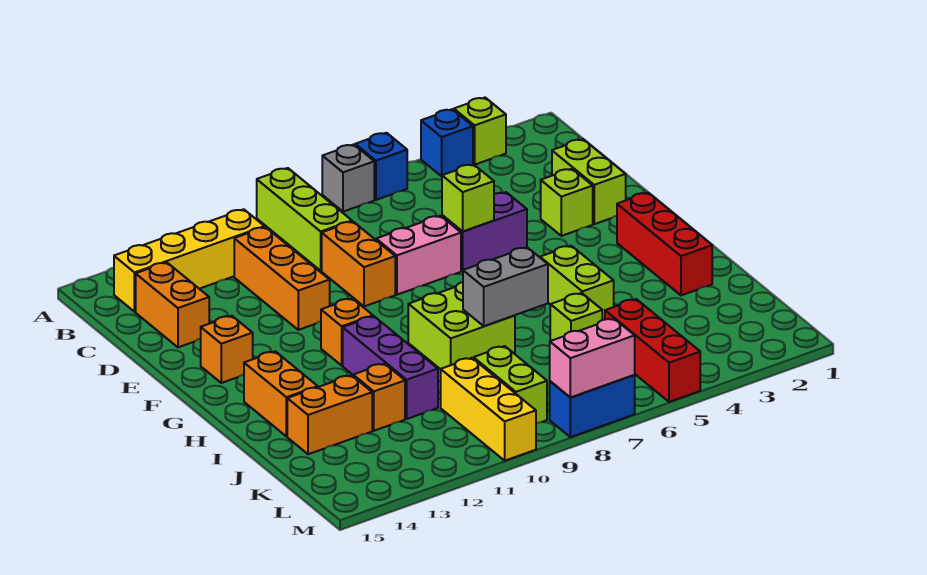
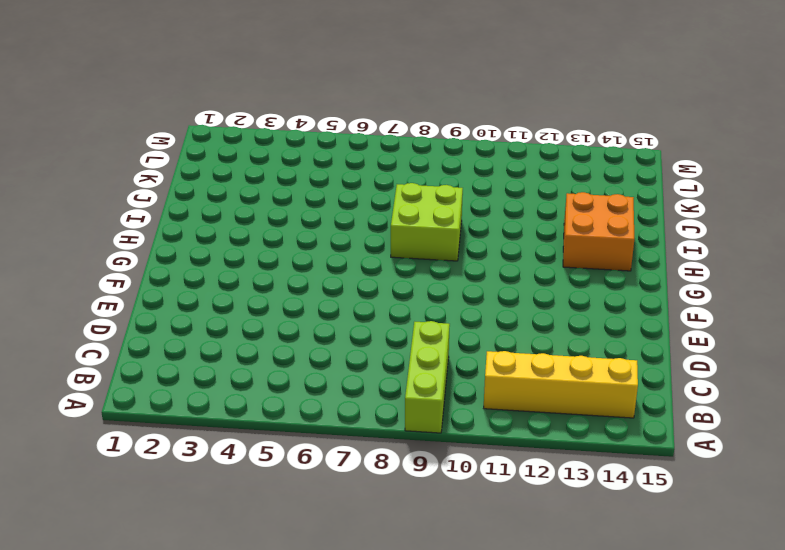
orange brick H13:I14 level 1 -> orange brick H14:I14 level 1
none -> lime brick A3 level 1
none -> blue brick A4 level 1
none -> blue brick A6 level 1
none -> grey brick A7 level 1

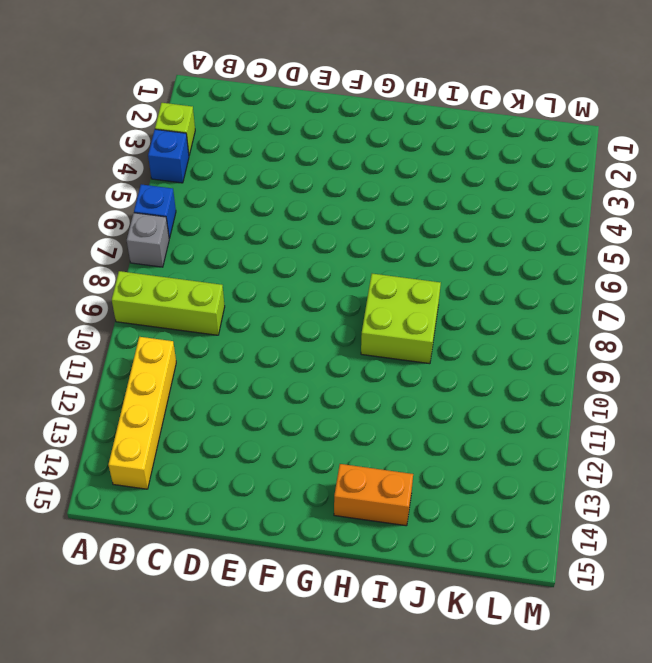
none -> orange brick C11:E11 level 1
none -> orange brick C14:D14 level 1
none -> lime brick D2:E2 level 1
none -> orange brick D9:E9 level 1

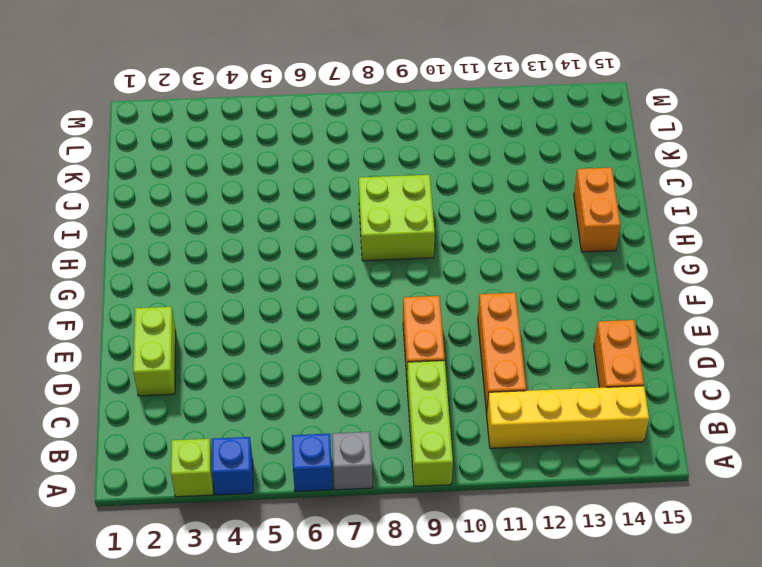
none -> lime brick E3 level 1
none -> purple brick E5:E6 level 1
none -> pink brick E7:E8 level 1
none -> orange brick F14 level 1

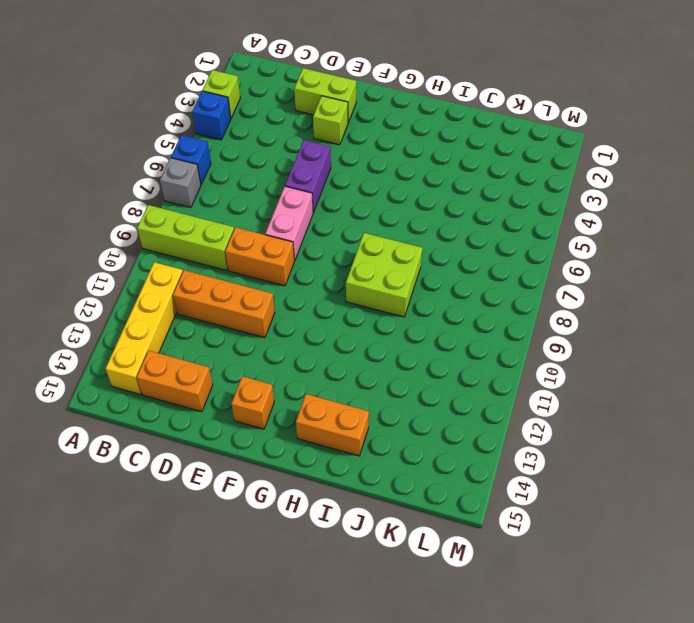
none -> red brick G2:I2 level 1
none -> orange brick G11 level 1
none -> lime brick H5:I5 level 1
none -> purple brick H11:J11 level 1

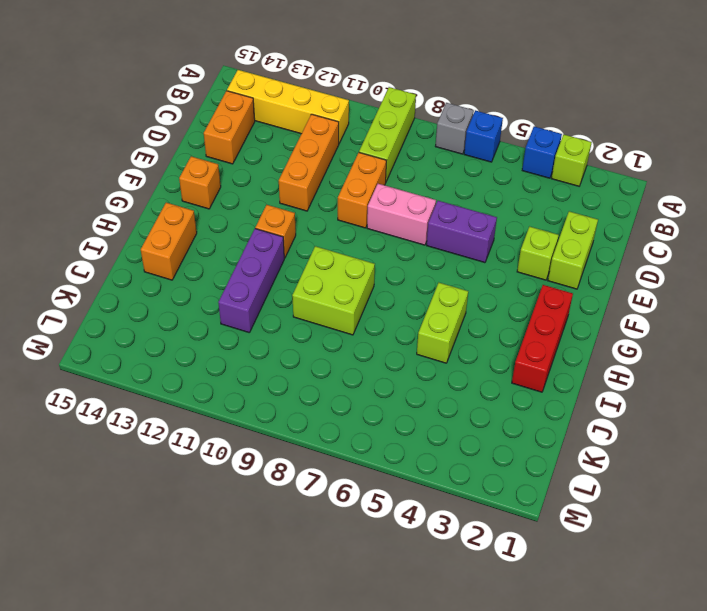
none -> lime brick J6 level 1
none -> orange brick J12 level 1
none -> orange brick J13:J14 level 1
none -> red brick K5:M5 level 1

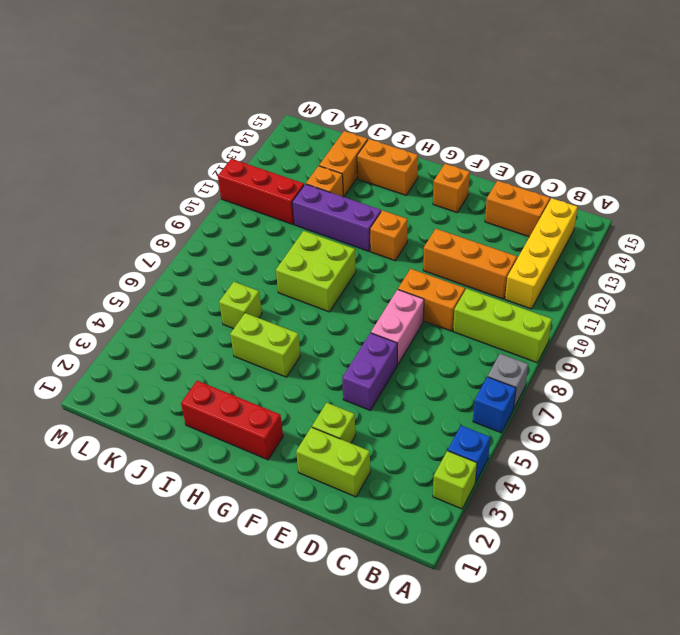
red brick K11:M11 level 1 -> red brick K5:M5 level 1
none -> lime brick K9:L9 level 1
none -> yellow brick K10:M10 level 1
none -> blue brick M7:M8 level 1
none -> lime brick E6 level 2

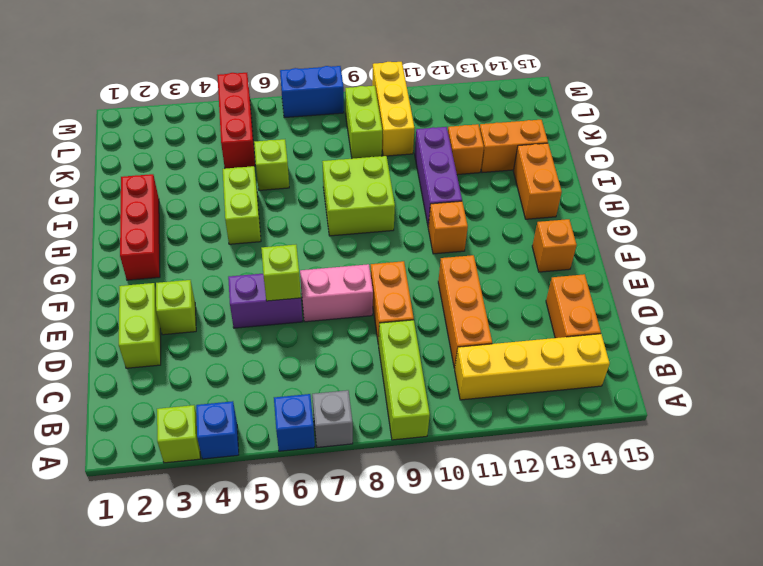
none -> grey brick I7:I8 level 2
none -> pink brick M7:M8 level 2

